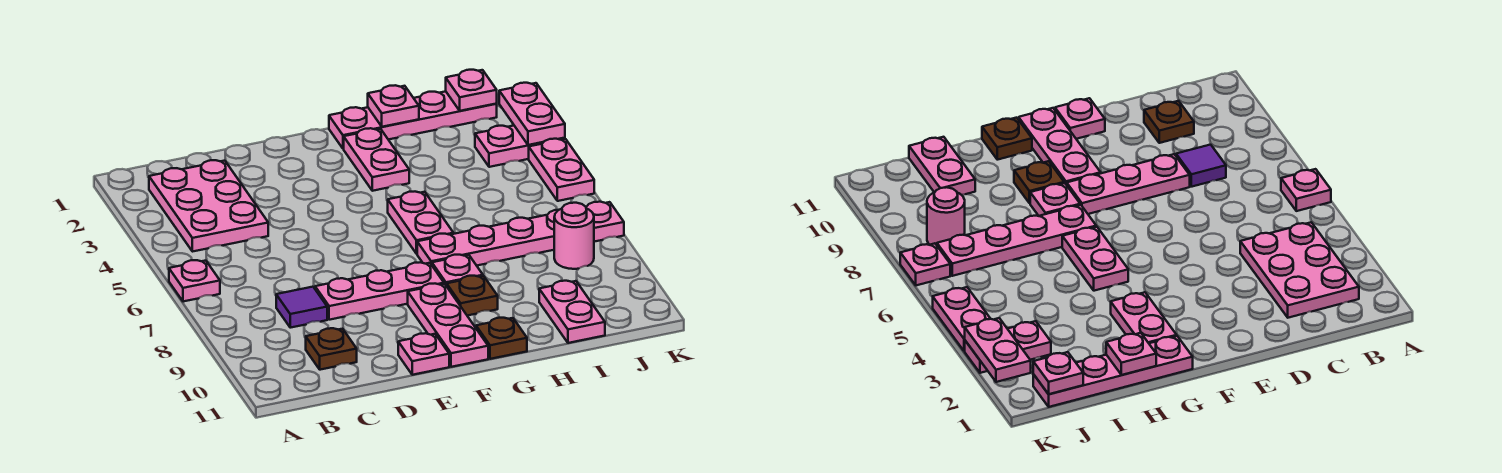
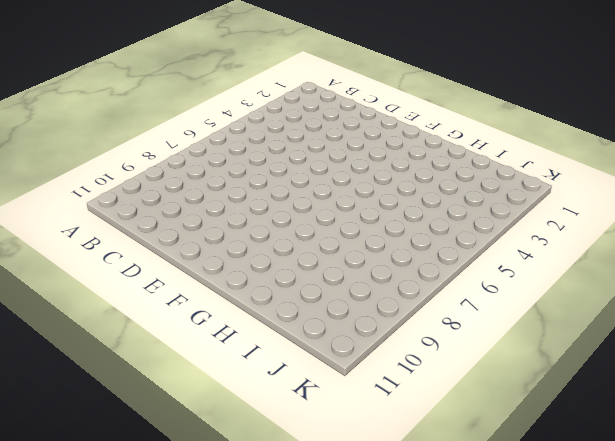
none -> pink plate A6 level 1
none -> pink plate B2:C4 level 1
none -> purple tile C8 level 1

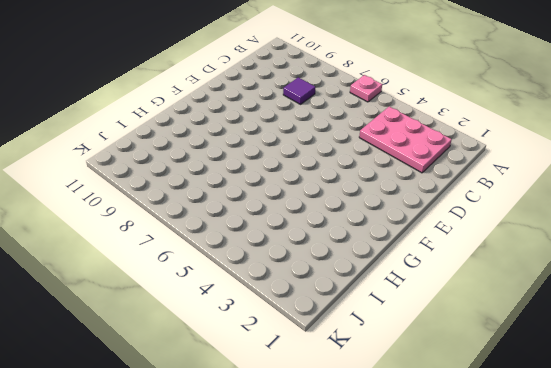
none -> brown plate C10 level 1
none -> pink plate D8:F8 level 1
none -> pink plate E11 level 1

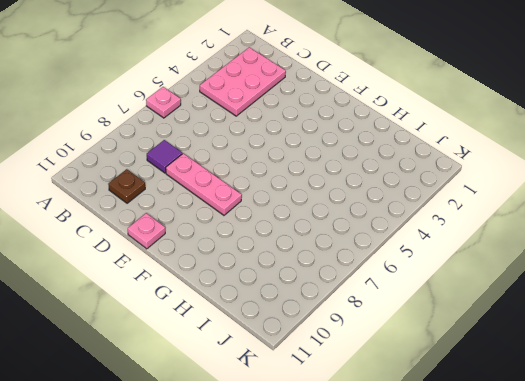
none -> pink plate F9:F11 level 1
none -> pink plate G1:J1 level 1
none -> pink plate G2:G3 level 1

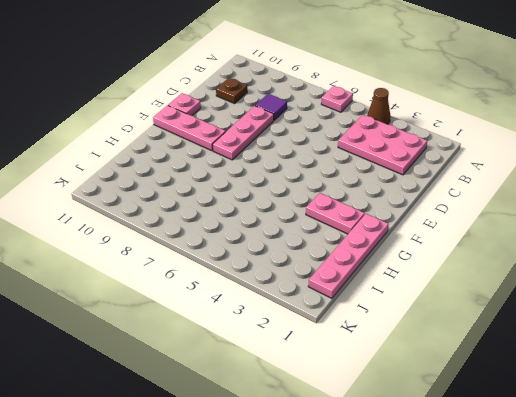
brown cone A4 level 1 -> none
none -> pink plate G5:G6 level 1
none -> pink plate G7:J7 level 1
none -> pink plate G8 level 1

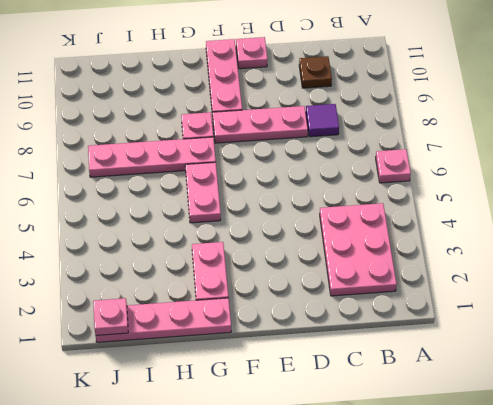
none -> brown plate G9 level 1
none -> brown plate G11 level 1
none -> pink plate I10:I11 level 1

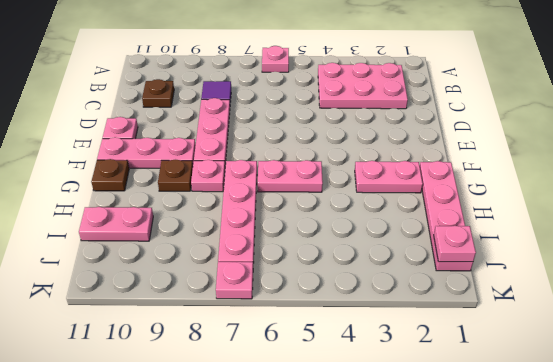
none -> pink plate J3:K3 level 1
none -> pink round brick J8 level 1
none -> pink plate K4:K5 level 1

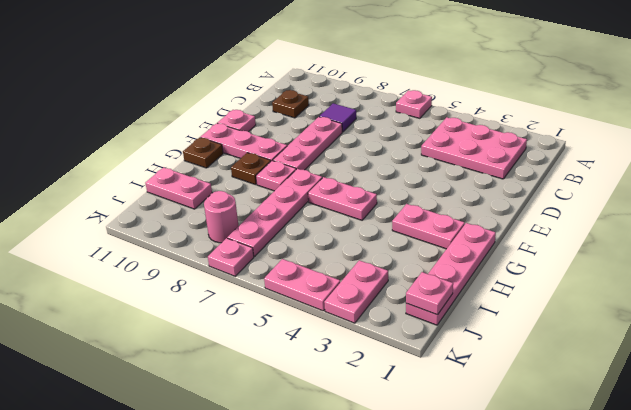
none -> pink plate H1 level 2
none -> pink plate K2:K3 level 2

